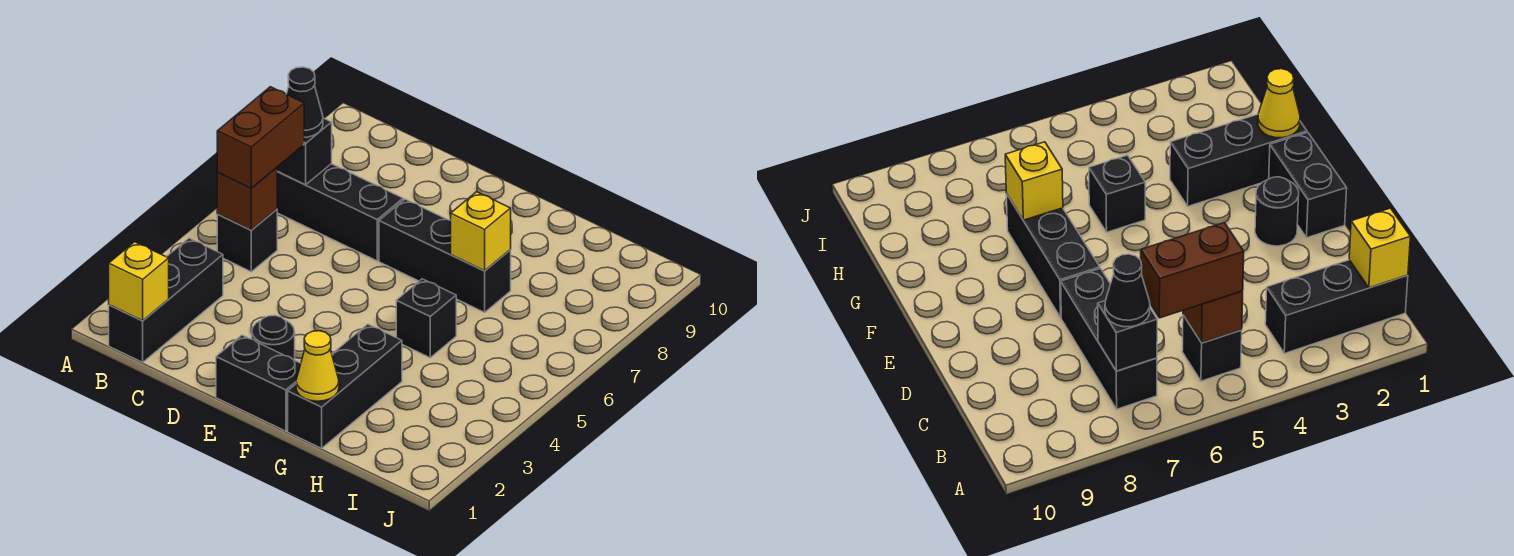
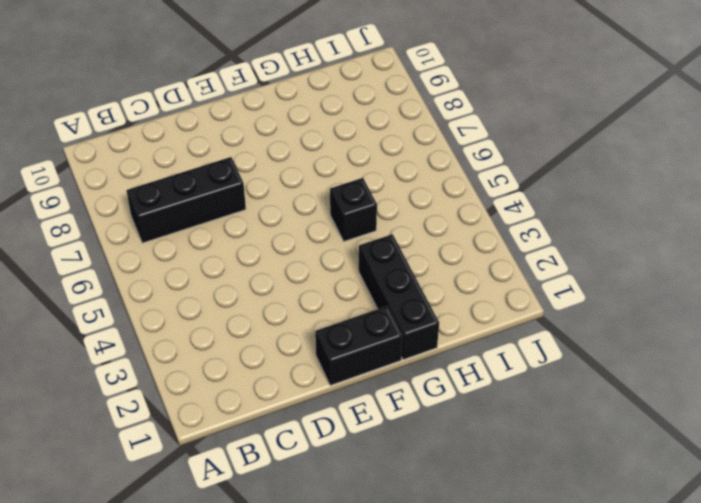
none -> black brick B1:B3 level 1
none -> black brick B5 level 1
none -> black round brick E2 level 1

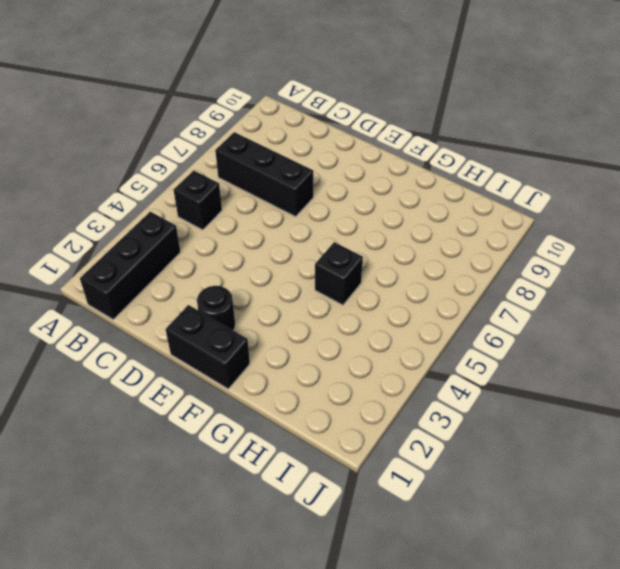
none -> black brick E7:G7 level 1
none -> black brick G1:G3 level 1
none -> yellow brick B1 level 2

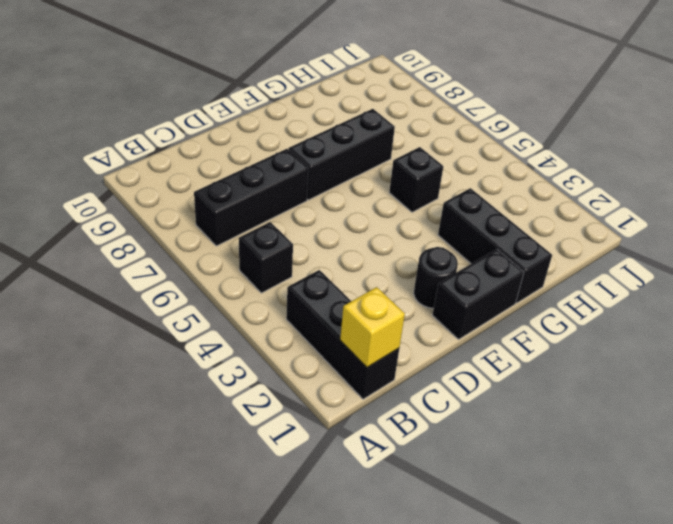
none -> brown brick B5 level 2
none -> black brick B7 level 2
none -> yellow cone G1 level 2

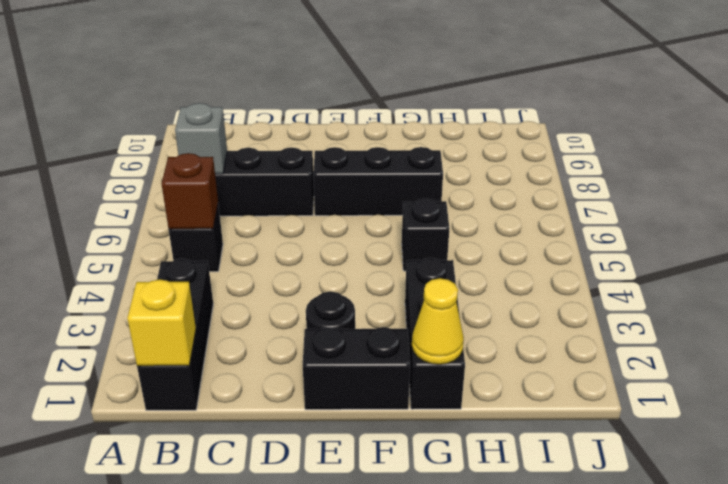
grey brick B7 level 2 -> black brick B7 level 2
none -> yellow brick G7 level 2
none -> brown brick B5:B6 level 3
none -> black cone B7 level 3

